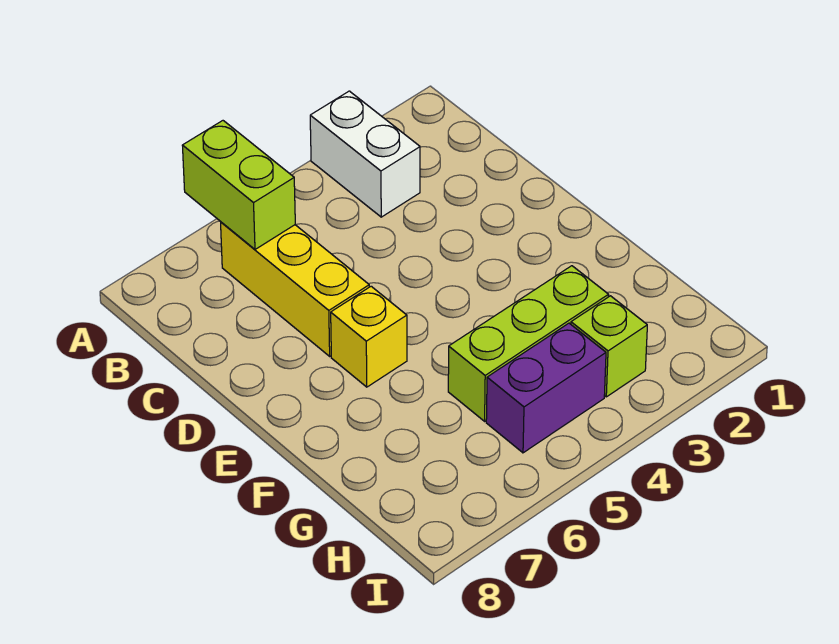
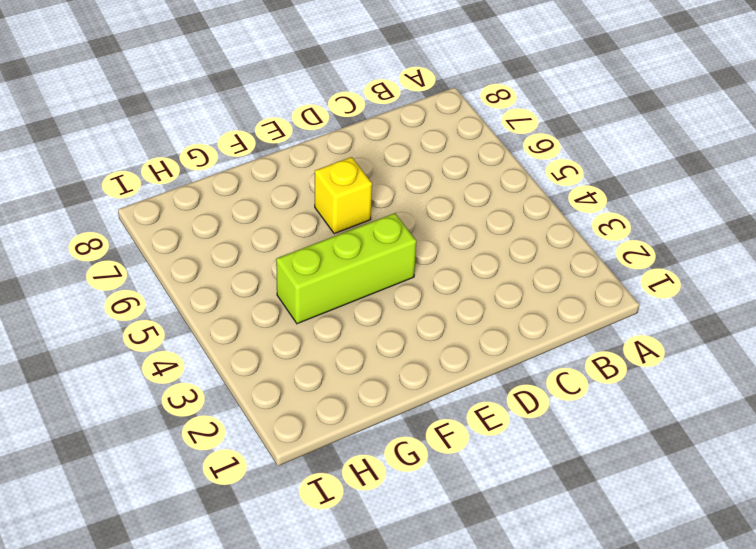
lime brick E4:G4 level 1 -> lime brick G3:G5 level 1
none -> white brick A3:B3 level 1
none -> yellow brick B6:D6 level 1

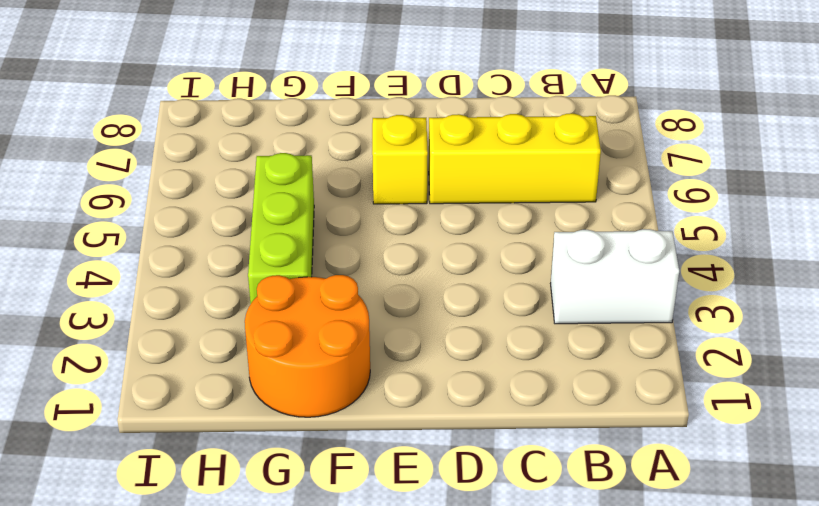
orange round brick F1:G2 level 1 -> none
none -> lime brick H3 level 1
none -> purple brick H4:H5 level 1

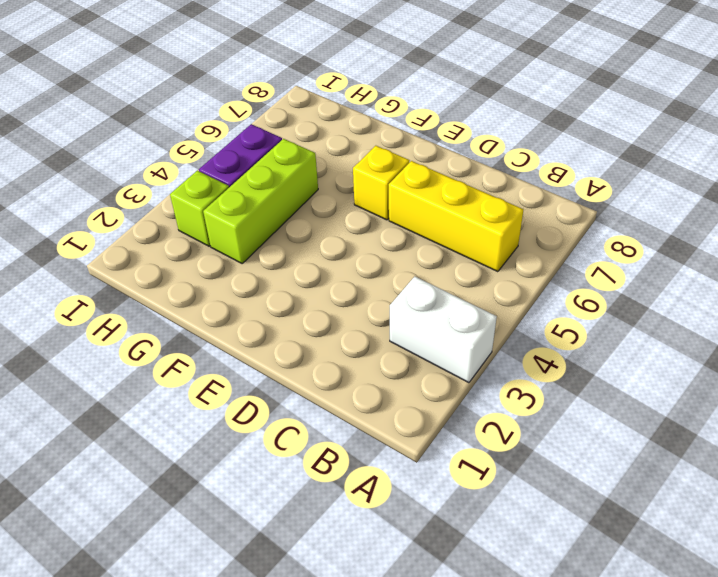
none -> lime brick A6:B6 level 2

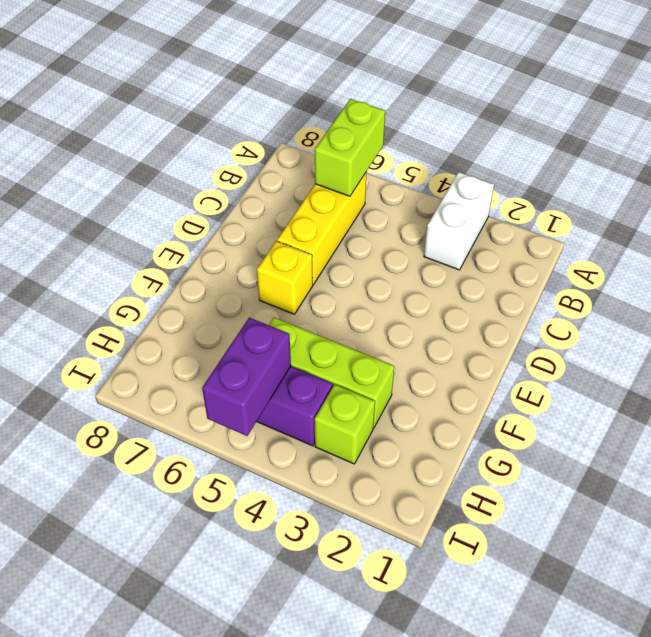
purple brick H5:I5 level 2 -> none

